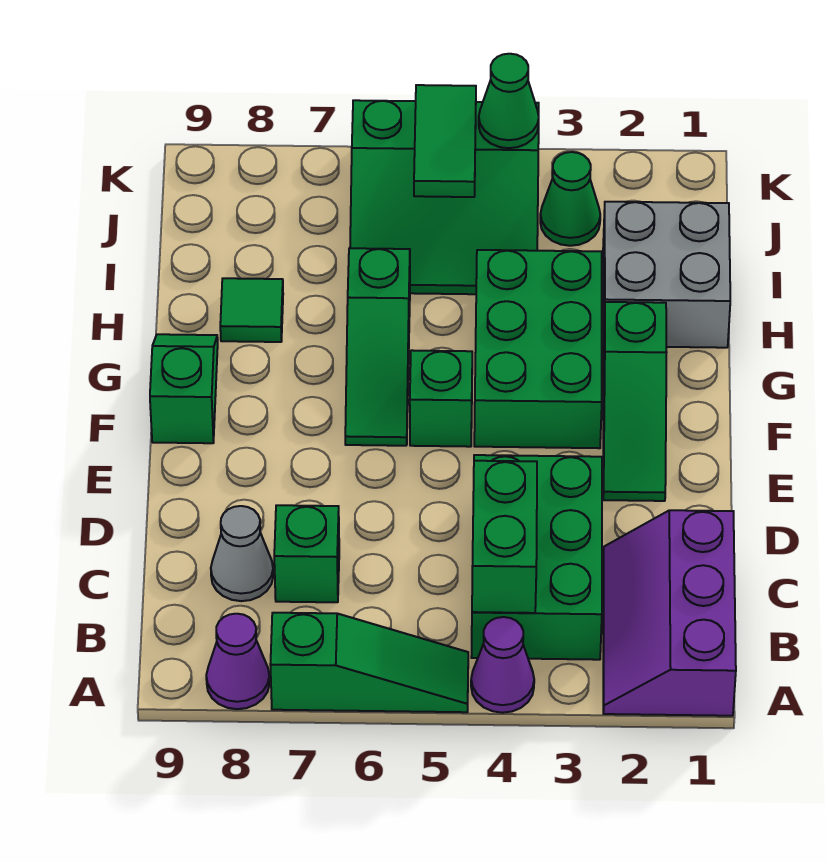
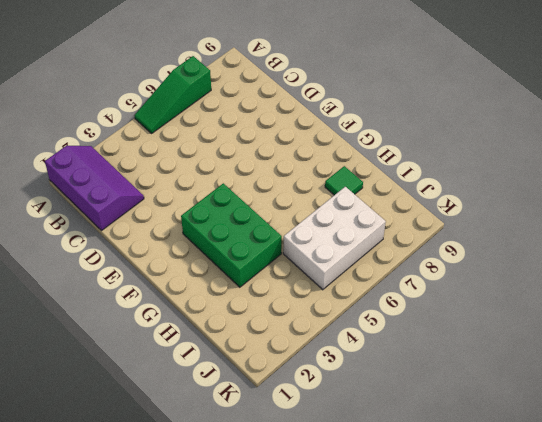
white brick I5:J7 level 1 -> green slope I4:K6 level 1 top K
none -> purple cone A4 level 1
none -> purple cone A8 level 1
none -> green brick B3:D4 level 1

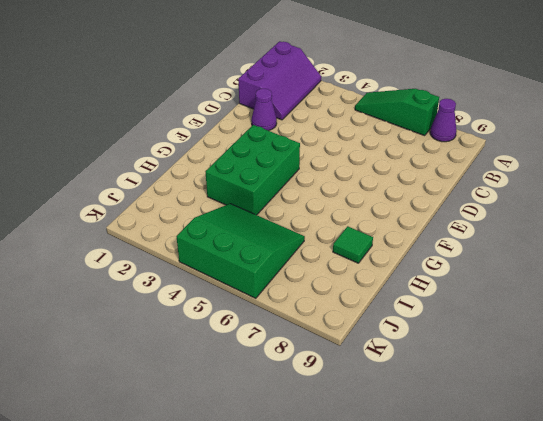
purple cone D2 level 1 -> purple cone A4 level 1
none -> green brick B3:D4 level 1
none -> green brick C7 level 1
none -> grey cone C8 level 1

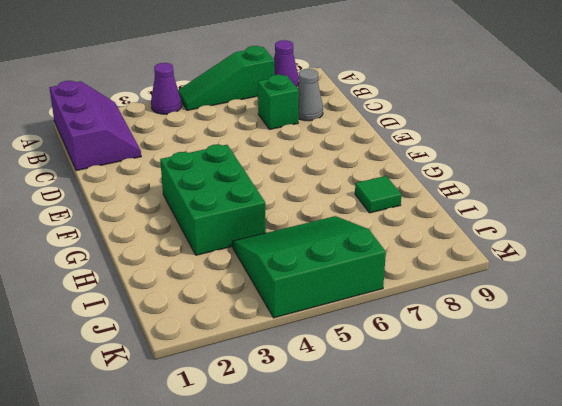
none -> green brick B3:D4 level 1
none -> green slope E2:G2 level 1 top G
none -> green brick F5 level 1

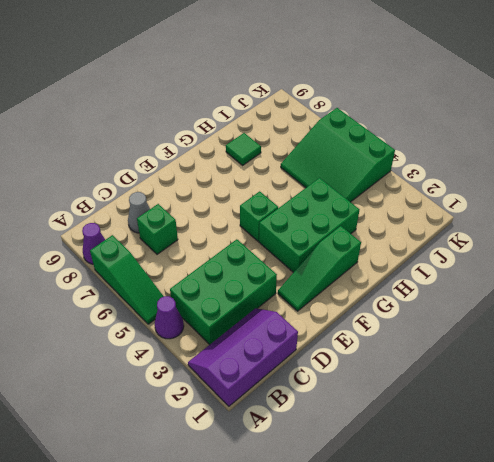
none -> green slope F6:H6 level 1 top H
none -> green slope F9:G9 level 1 top F
none -> grey brick H1:I2 level 1

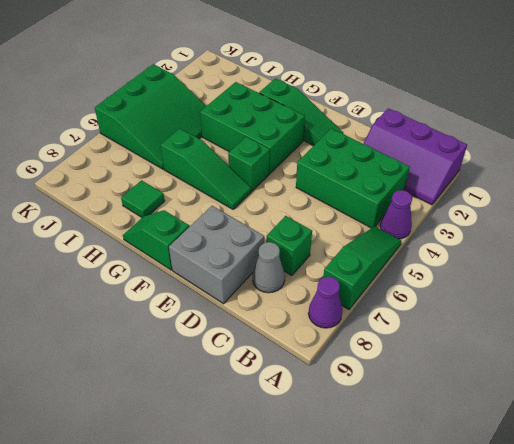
grey brick D8:E9 level 1 -> grey brick H1:I2 level 1
none -> green cone J3 level 1
none -> green brick B4:C4 level 2
none -> green tile J5:K5 level 2

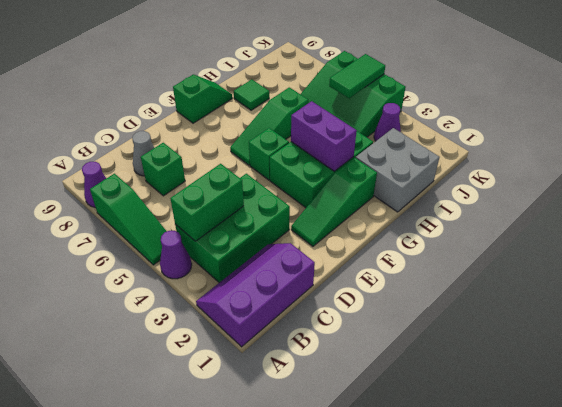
purple brick G3:G4 level 2 -> none
purple cone J3 level 1 -> green cone J3 level 1
none -> green cone K4 level 2

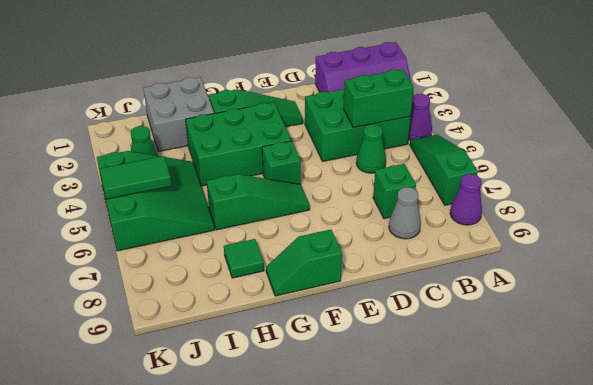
green cone C5 level 1 -> green cone K4 level 2

